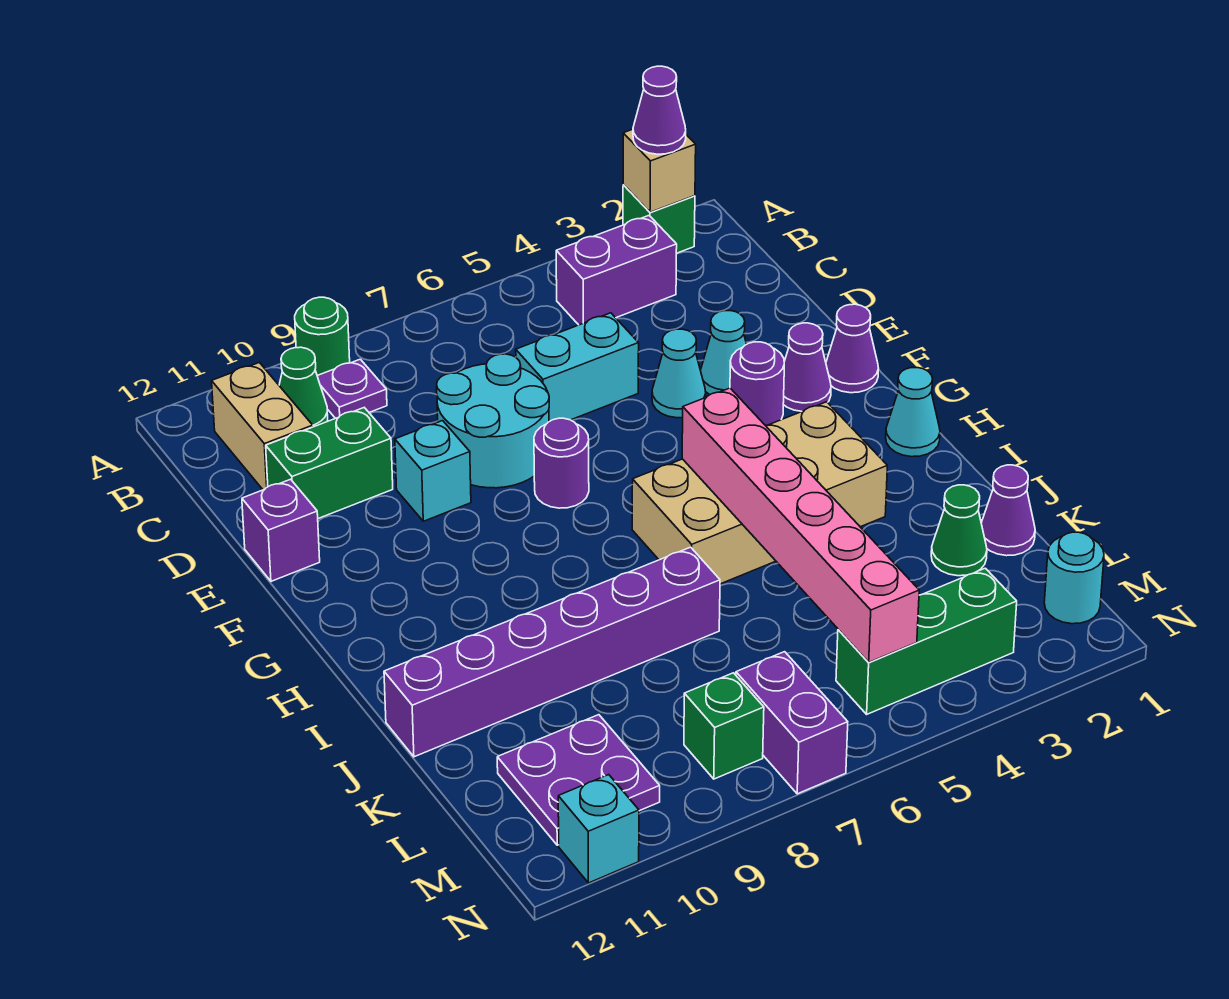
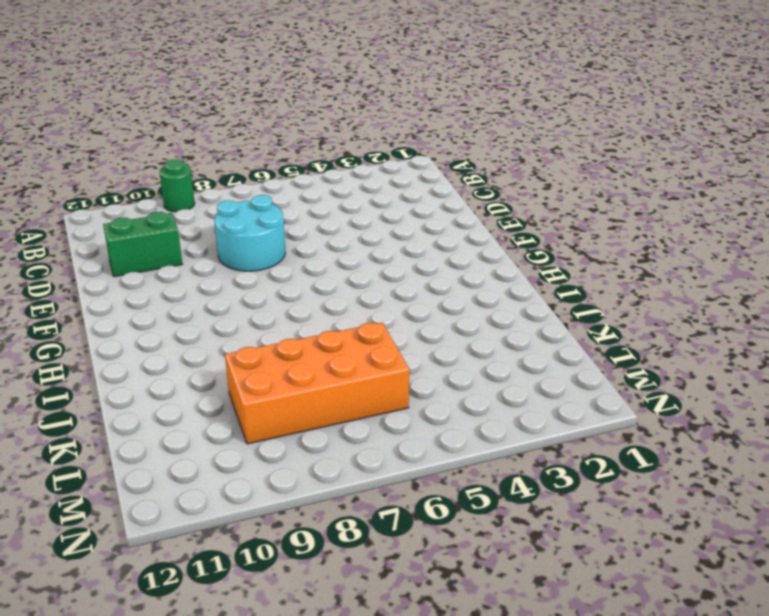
orange brick K6:L9 level 1 -> none
none -> green brick A2 level 1
none -> purple brick B3:B4 level 1
none -> purple plate B9 level 1
none -> green cone B10 level 1

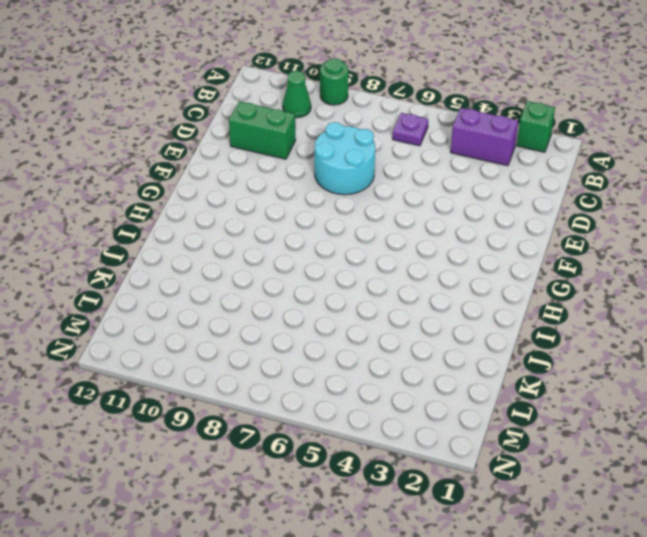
purple plate B6 level 1 -> purple plate B9 level 1
none -> tan brick B11:C11 level 1
none -> cyan brick D5:D6 level 1
none -> cyan cone E3 level 1
none -> cyan cone E4 level 1

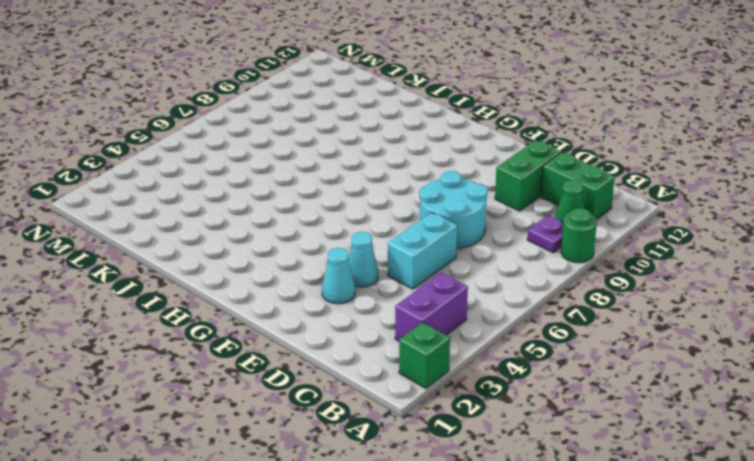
green brick B11:C11 level 1 -> tan brick B11:C11 level 1
none -> cyan brick E9 level 1
none -> purple brick E12 level 1
none -> purple cone F1 level 1
none -> purple cone F2 level 1

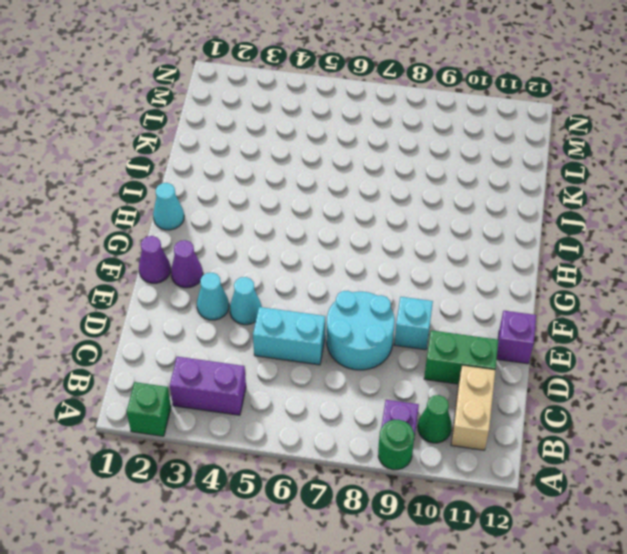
none -> purple round brick F3 level 1
none -> purple round brick F7 level 1
none -> tan brick H3:I6 level 1
none -> purple brick J7:J12 level 1

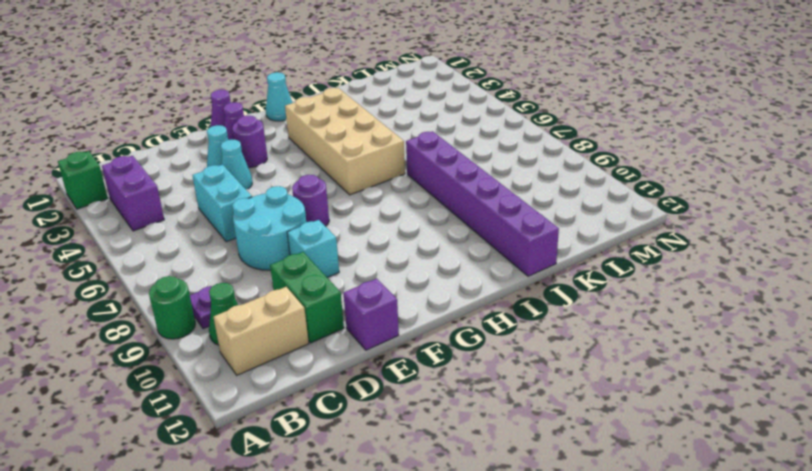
none -> purple cone K1 level 1
none -> green cone K2 level 1
none -> purple plate L10:M11 level 1
none -> cyan round brick M1 level 1

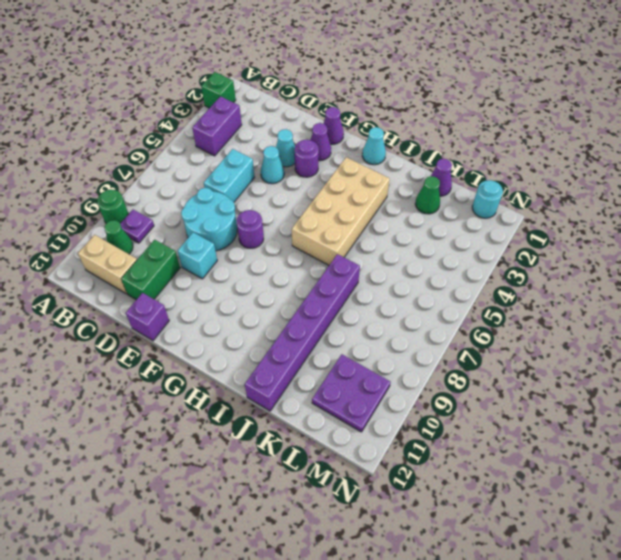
none -> green brick M3:M5 level 1
none -> purple brick M7:N7 level 1
none -> green brick M8 level 1
none -> cyan brick N11 level 1

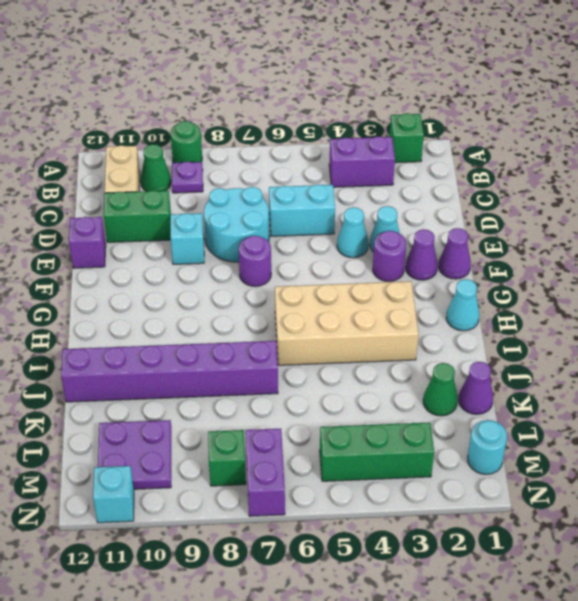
none -> tan brick A2 level 2
none -> pink brick H5:M5 level 2
none -> purple cone A2 level 3

